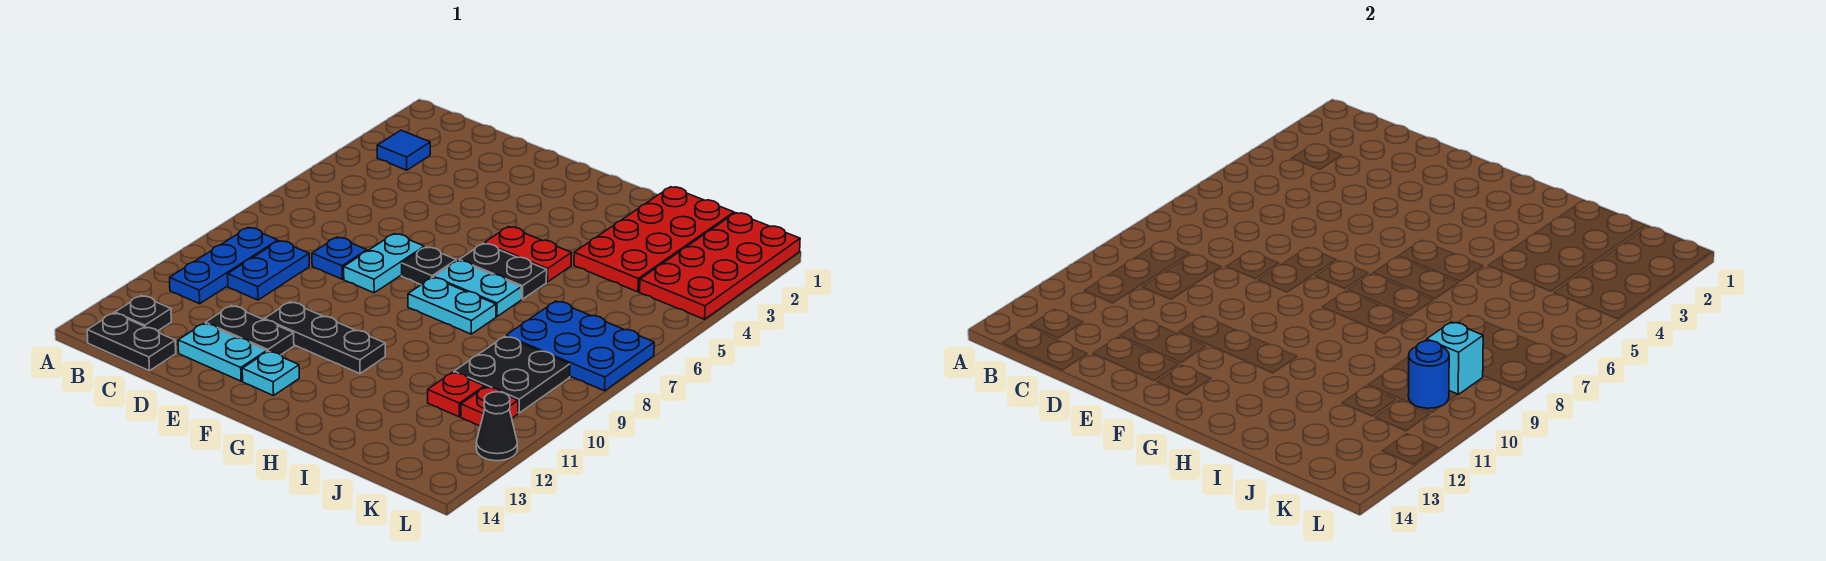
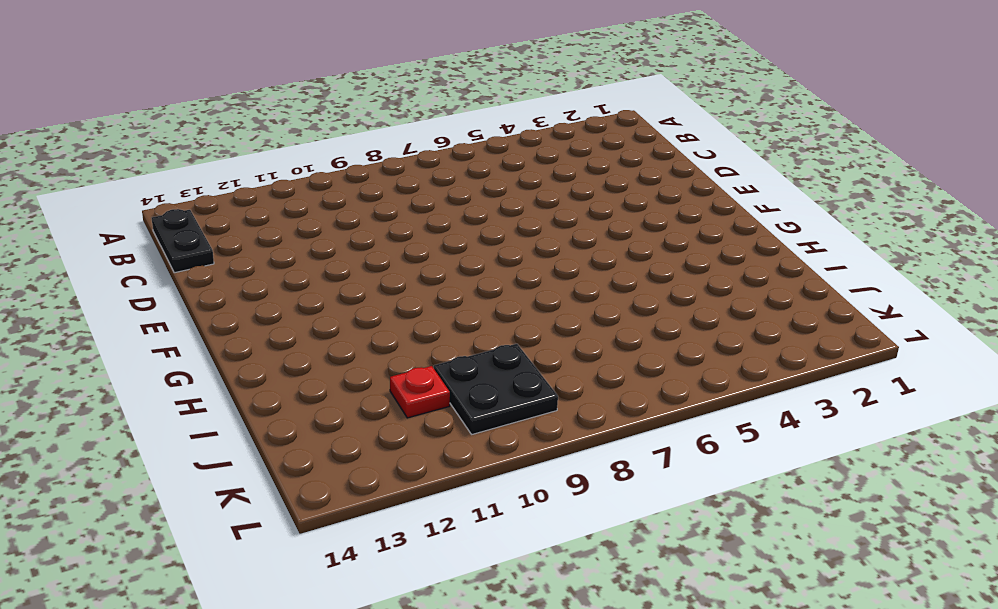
none -> blue tile B3 level 1
none -> blue plate B9:B11 level 1
none -> black plate B13 level 1

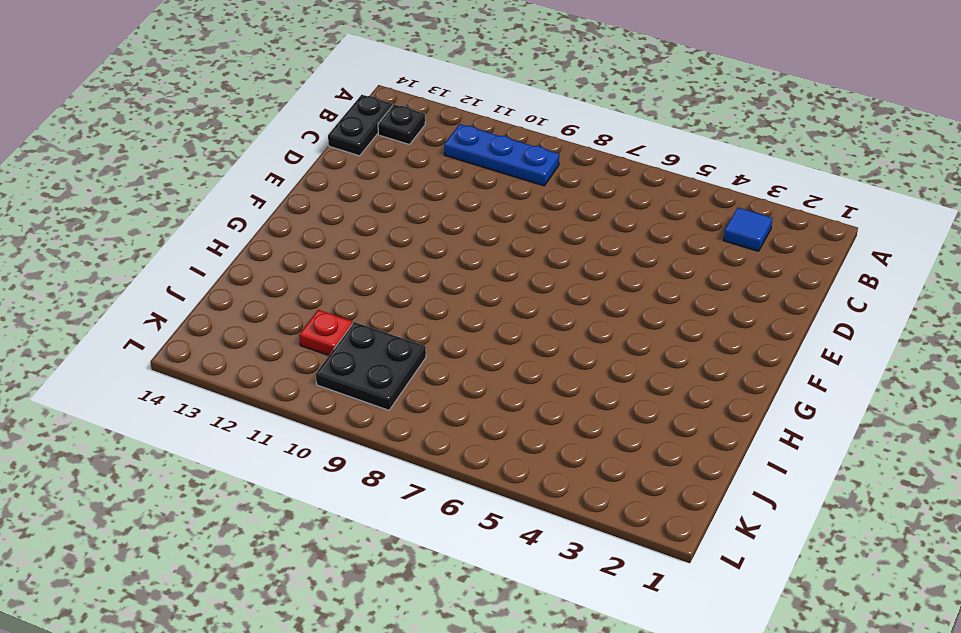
none -> blue plate C9:C10 level 1
none -> blue plate D8 level 1
none -> black plate D12:E12 level 1

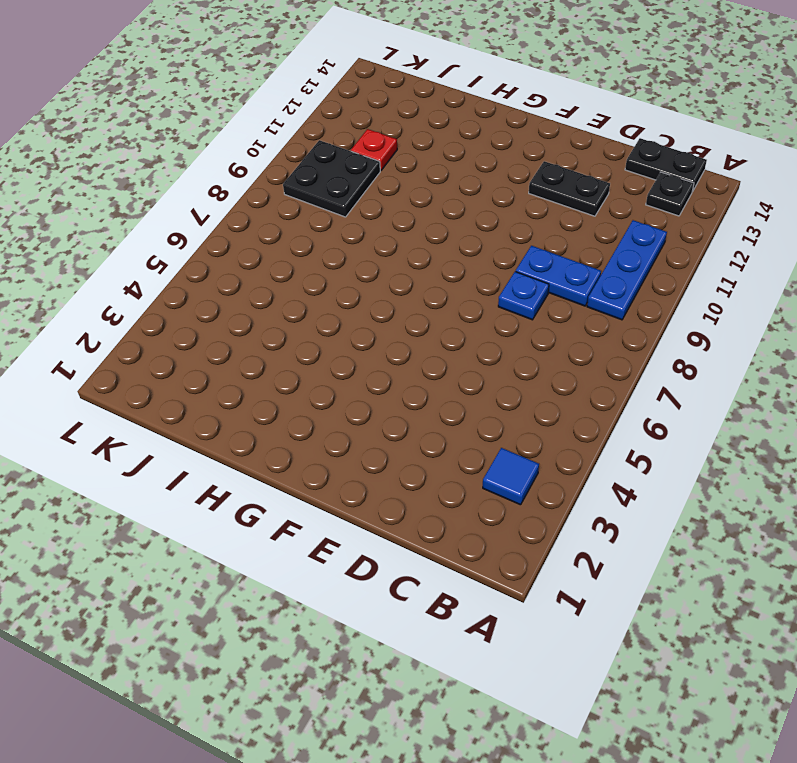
blue plate C9:D9 level 1 -> blue plate C9:C10 level 1
none -> cyan plate D13:E13 level 1
none -> cyan plate E7:E8 level 1
none -> black plate E11:G11 level 1

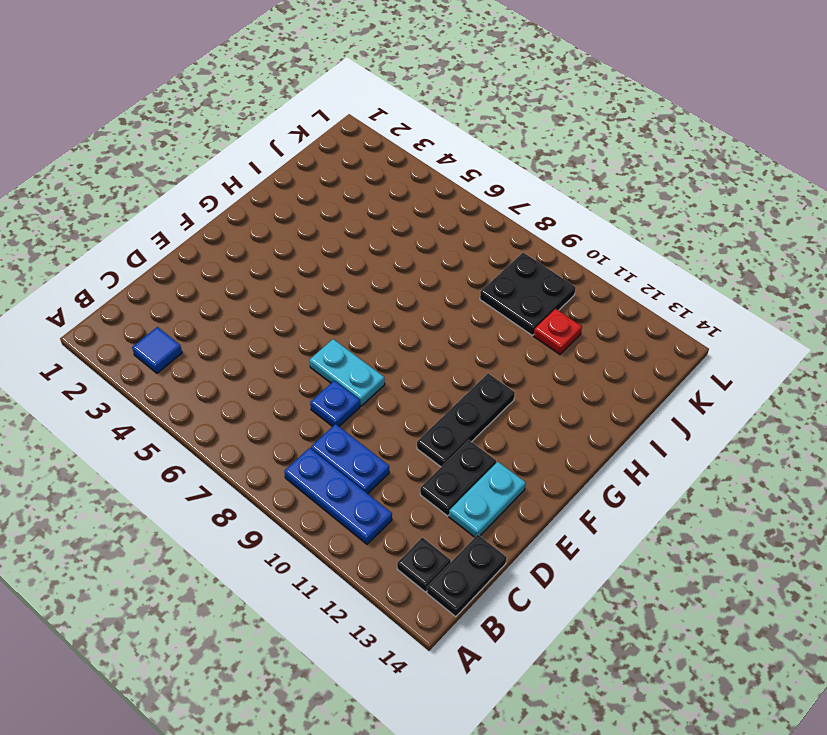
none -> black plate F7 level 1
none -> cyan plate F13 level 1
none -> red plate G5:H5 level 1

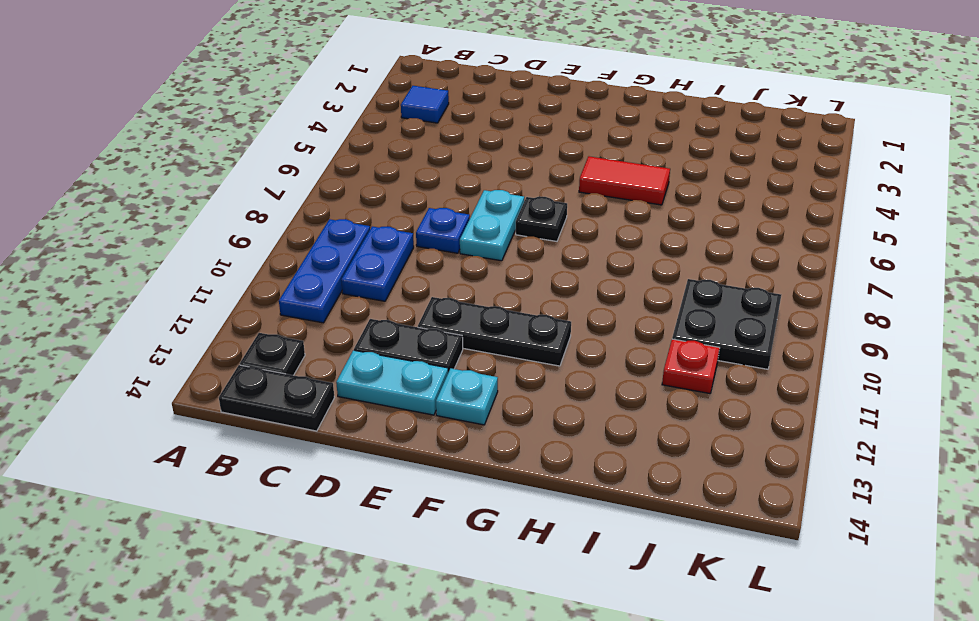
red tile G5:H5 level 1 -> red plate G5:H5 level 1
none -> black plate G6:H6 level 1
none -> cyan plate G7:H7 level 1
none -> cyan plate G8:H8 level 1

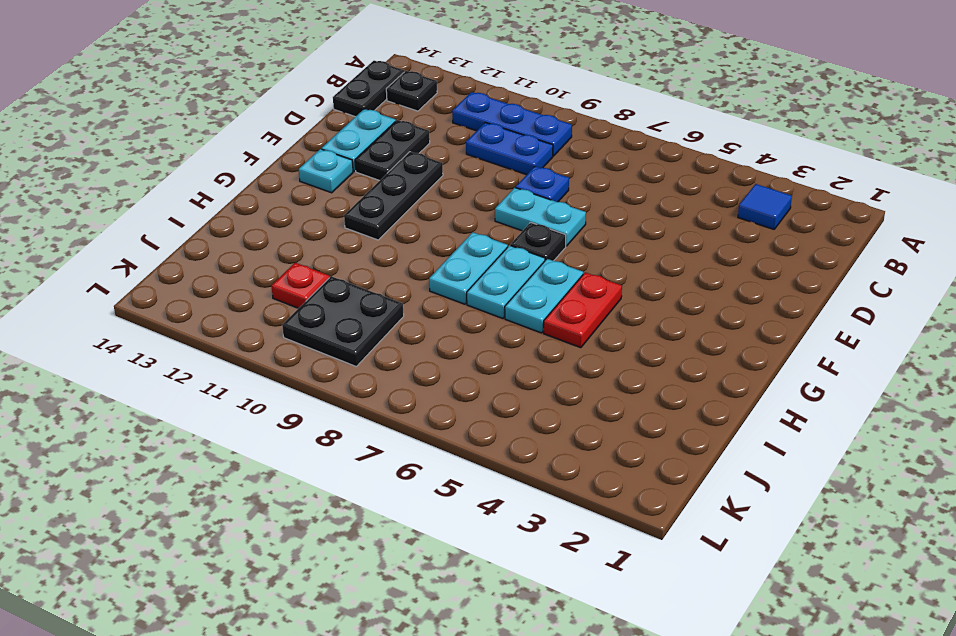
cyan plate G6:H6 level 1 -> black plate G6:H6 level 1
none -> red plate I1:J4 level 1
none -> blue plate J7:L8 level 1
none -> red plate K1:L4 level 1

